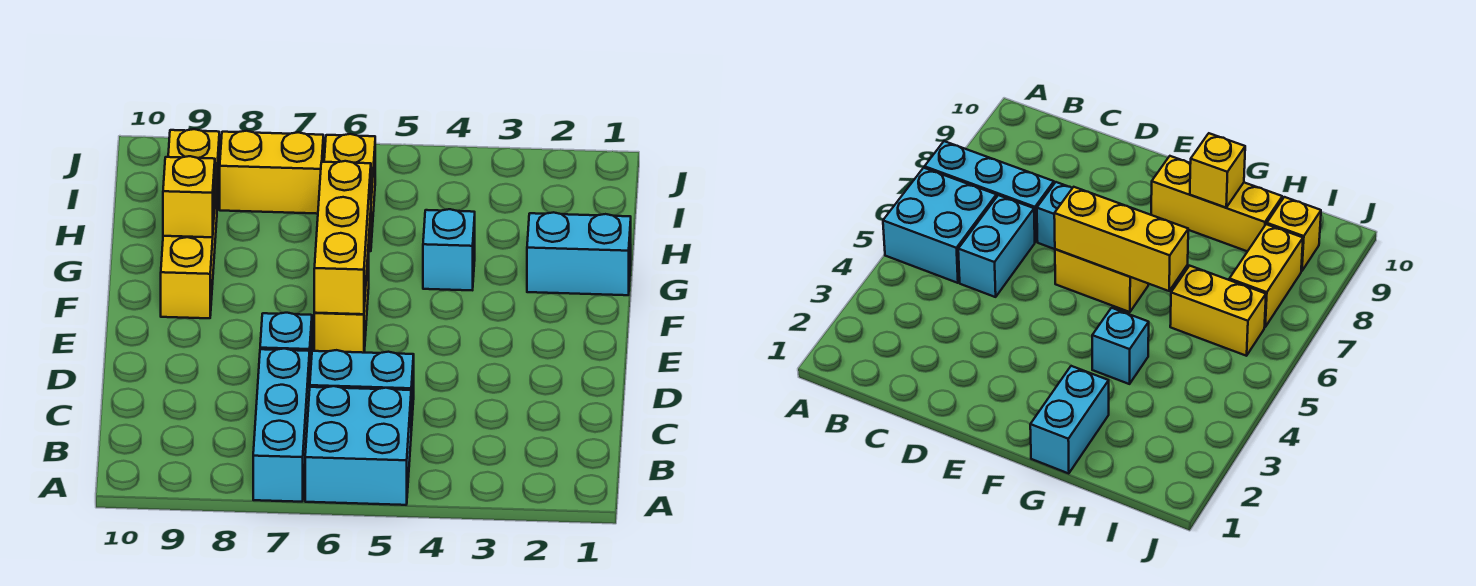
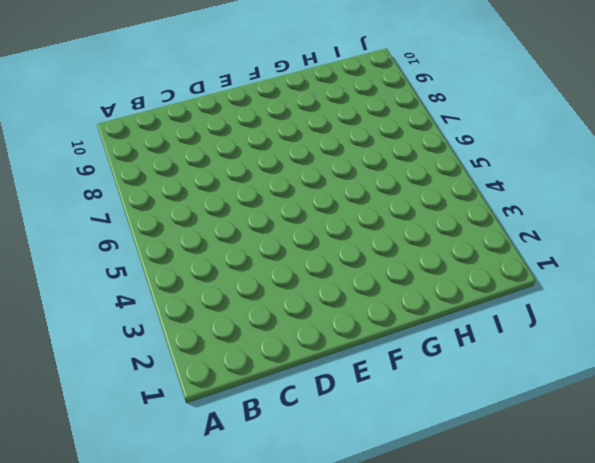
none -> cyan brick A5:B6 level 1
none -> cyan brick A7:C7 level 1
none -> cyan brick C5:C6 level 1

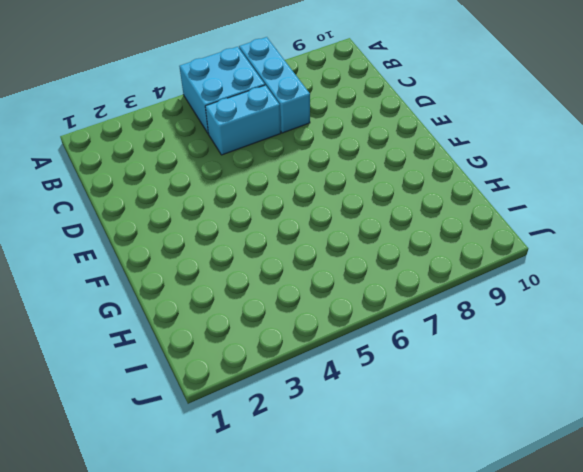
none -> cyan brick D7 level 1
none -> yellow brick E6:F6 level 1
none -> yellow brick F9:H9 level 1

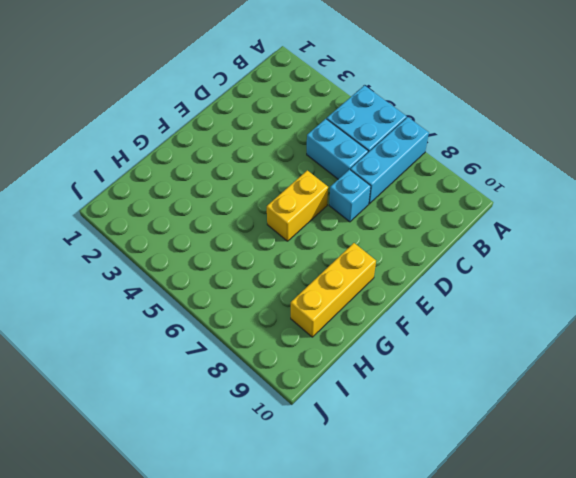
none -> cyan brick G1:G2 level 1
none -> cyan brick G4 level 1
none -> yellow brick H6:I6 level 1

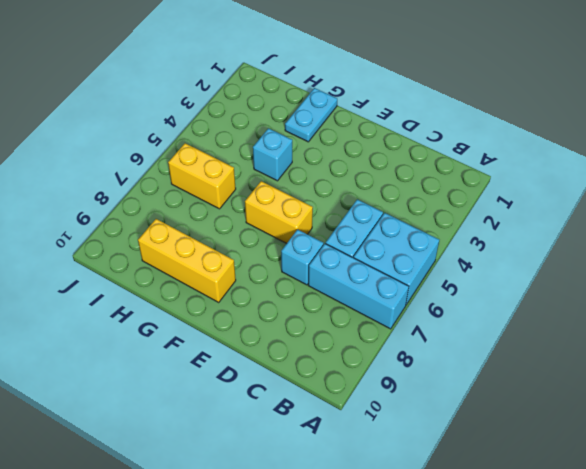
cyan plate G1:G2 level 1 -> cyan brick G1:G2 level 1
none -> yellow brick I7:I8 level 1
none -> yellow brick I9 level 1
none -> yellow brick E6:G6 level 2

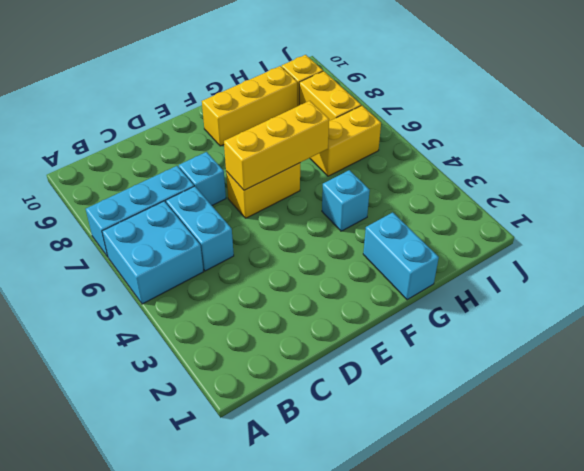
none -> yellow brick G9 level 2

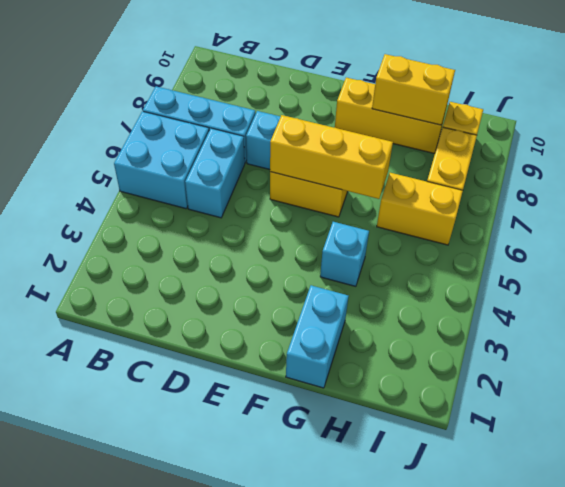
yellow brick G9:H9 level 2 -> yellow brick G9 level 2

